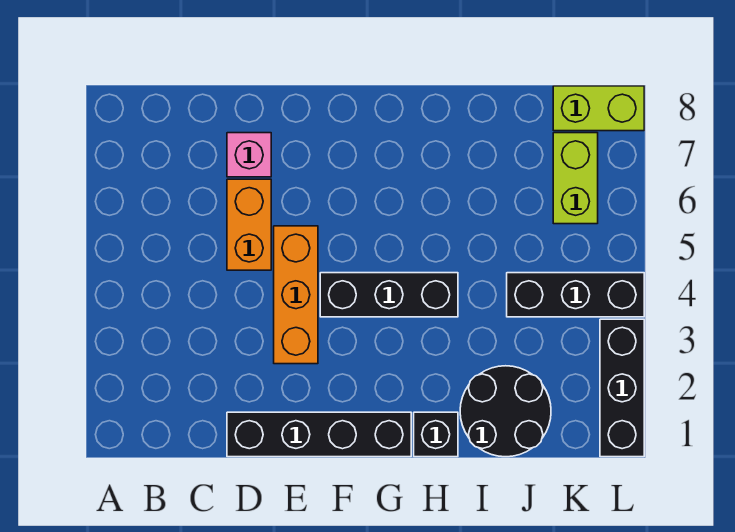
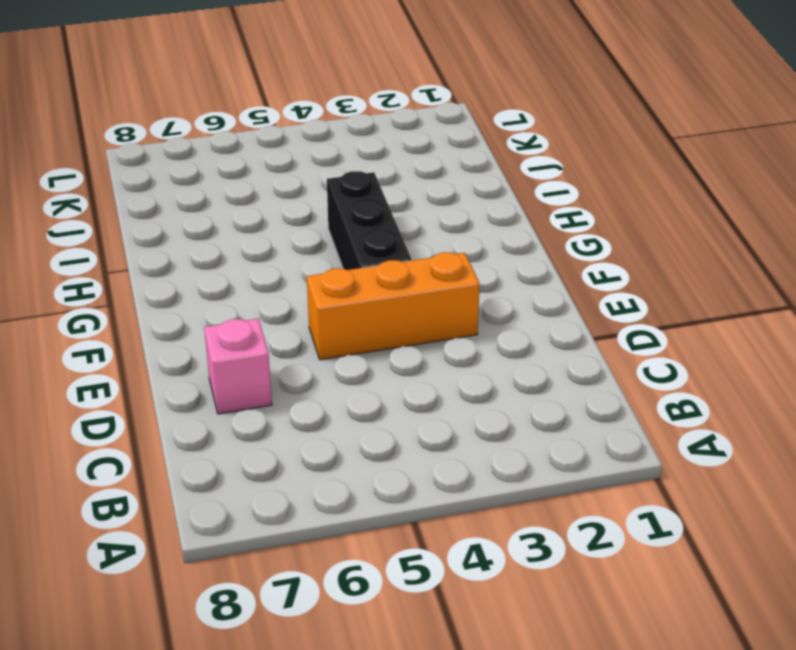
none -> black brick D1:G1 level 1
none -> orange brick D5:D6 level 1

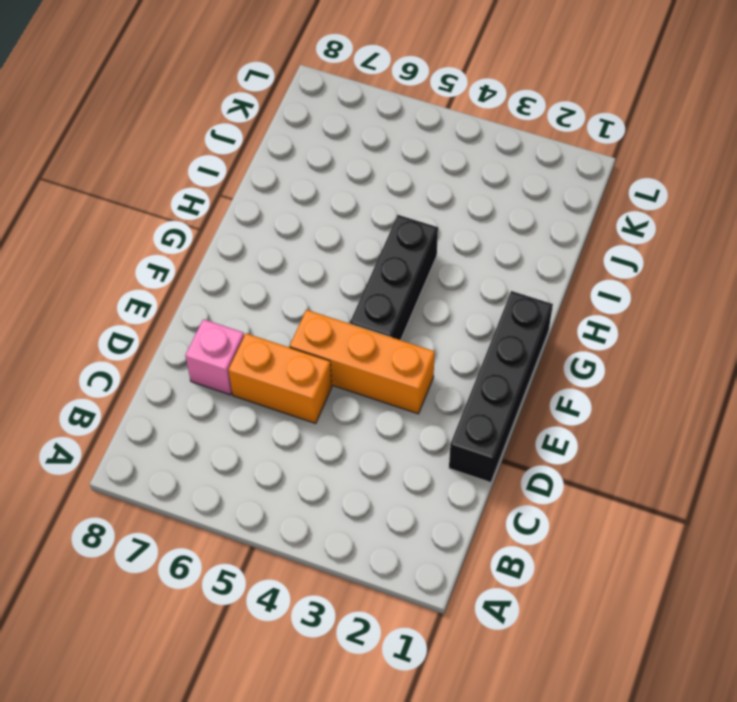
none -> black brick H1 level 1
none -> black round brick I1:J2 level 1

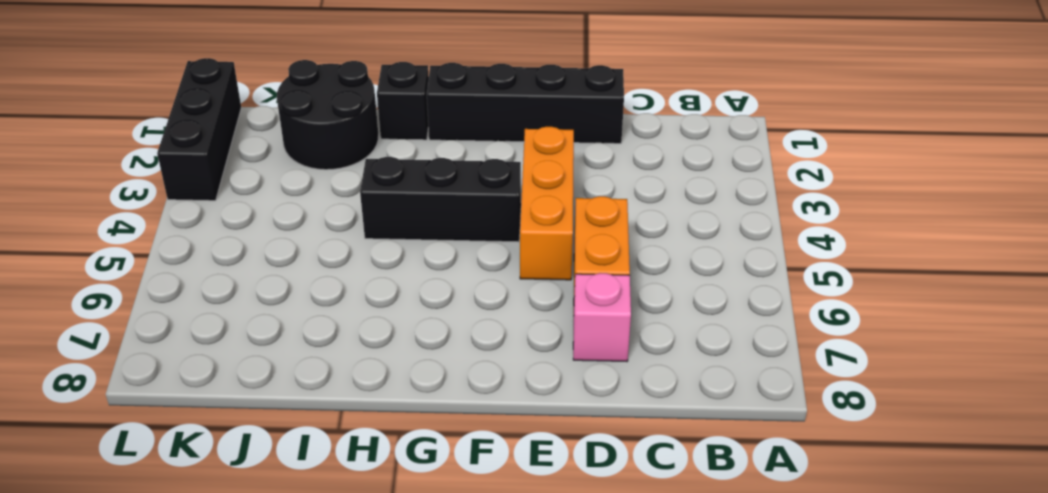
none -> black brick J4:L4 level 1
none -> lime brick K6:K7 level 1

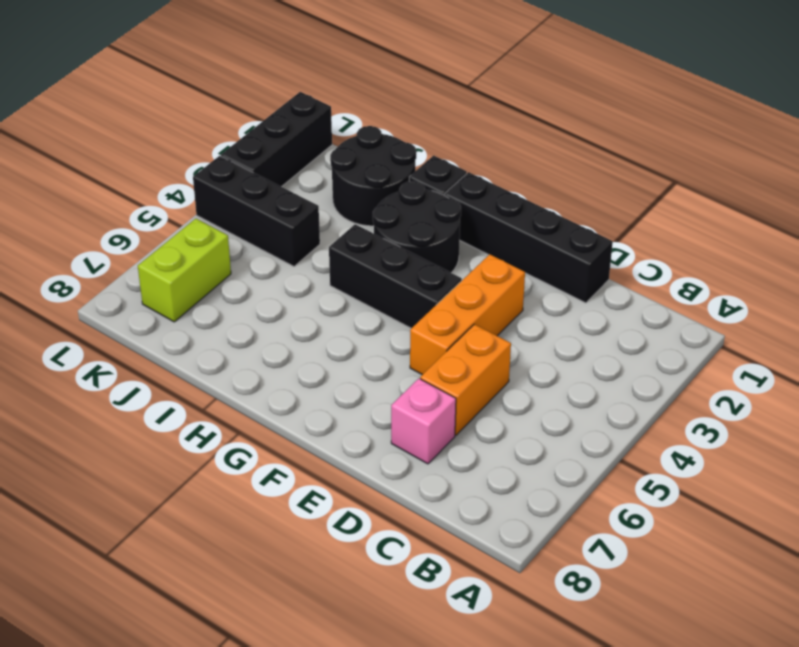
black round brick G2:H3 level 1 -> none
none -> lime brick K8:L8 level 1

